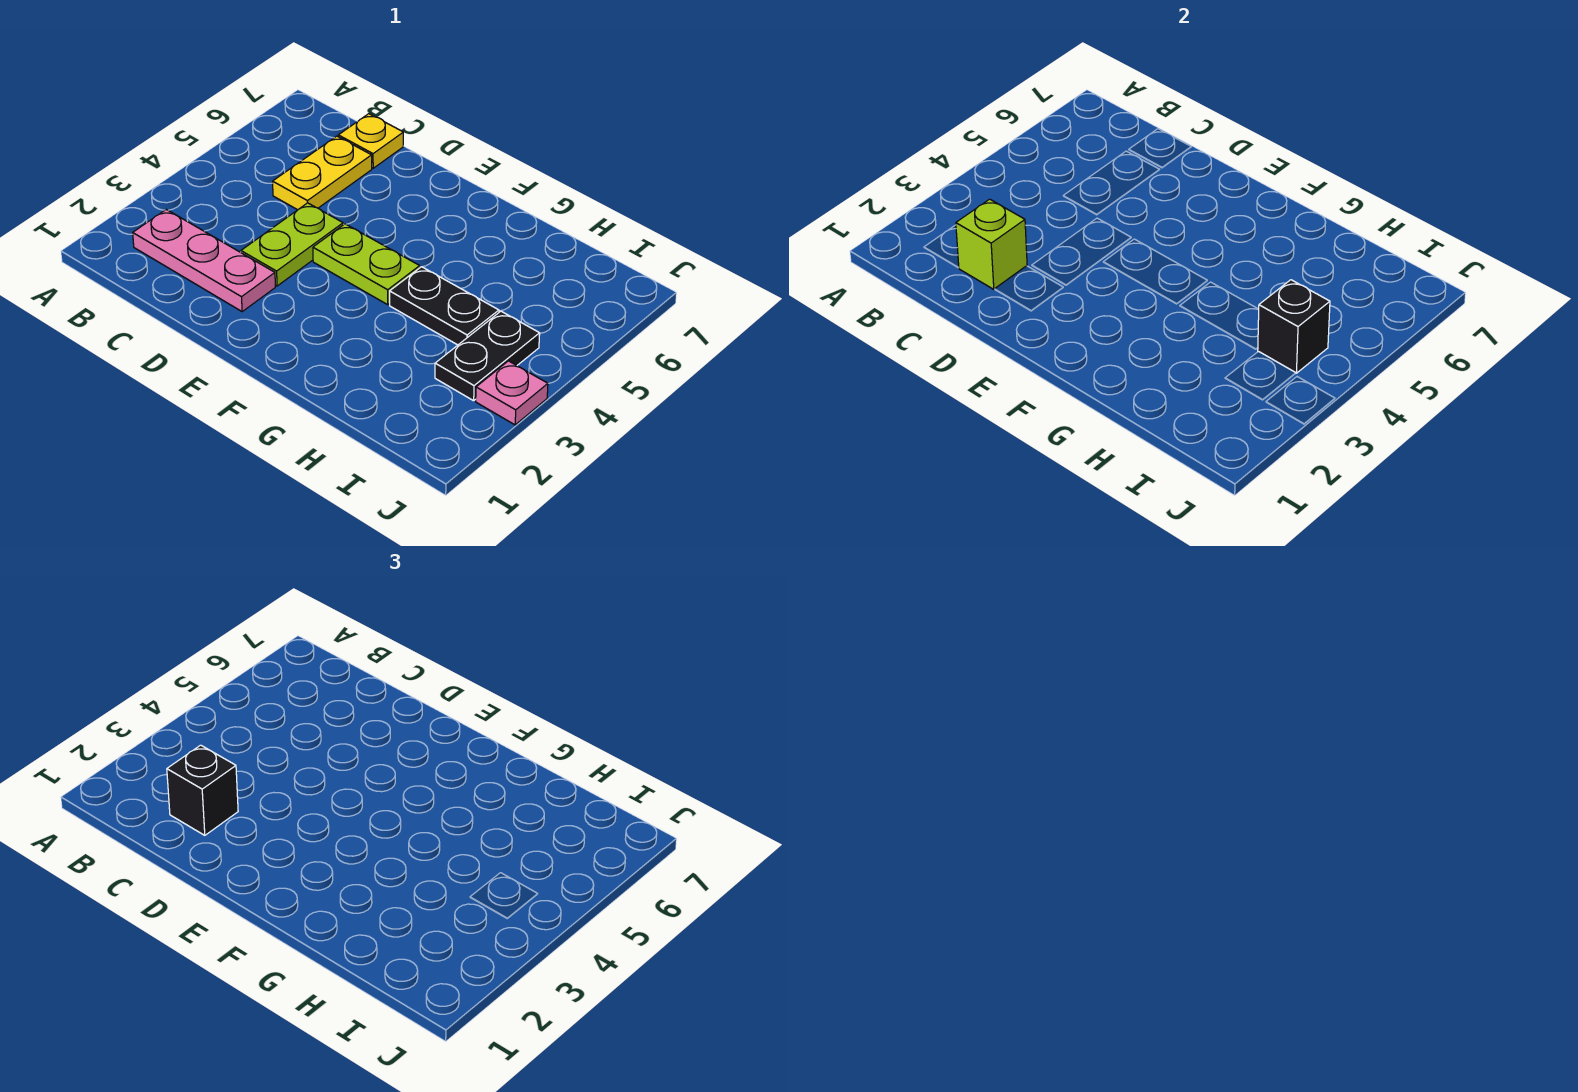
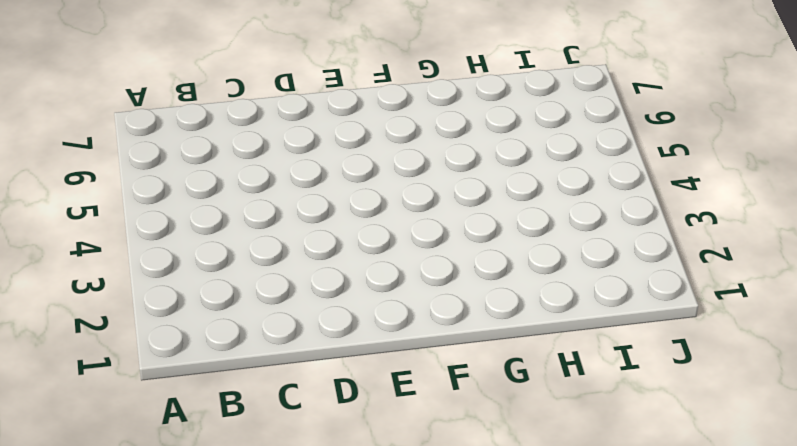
none -> pink plate B2:D2 level 1
none -> yellow plate C5:C6 level 1

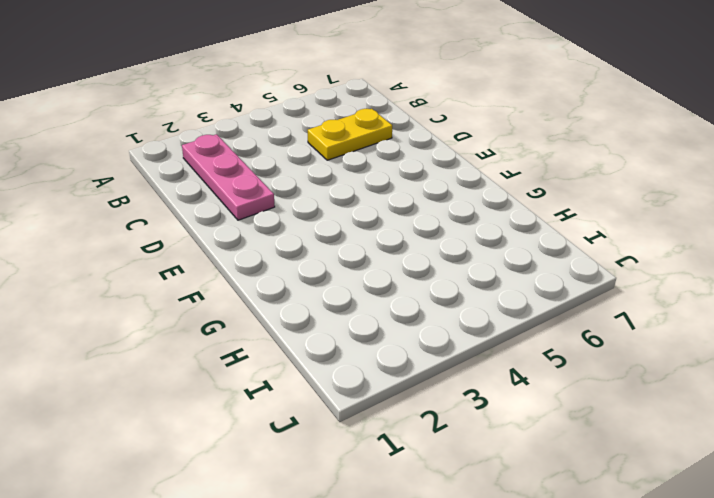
none -> yellow plate C7 level 1
none -> lime plate D3:D4 level 1

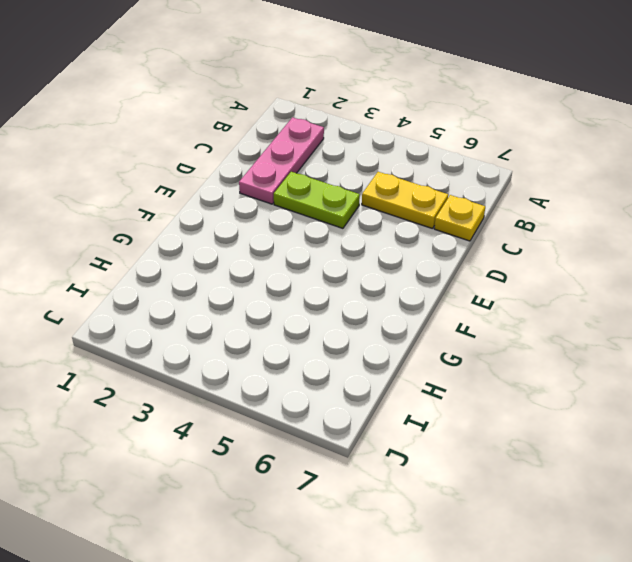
none -> lime plate E4:F4 level 1
none -> black plate G4:H4 level 1

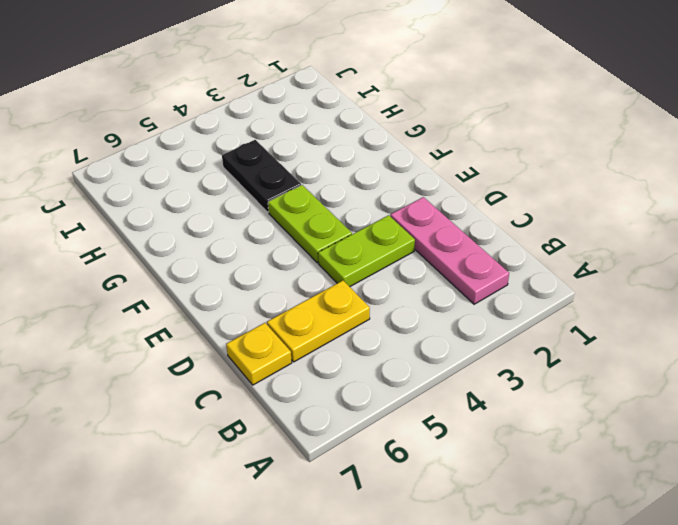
none -> black plate I3:I4 level 1
none -> pink plate J3 level 1

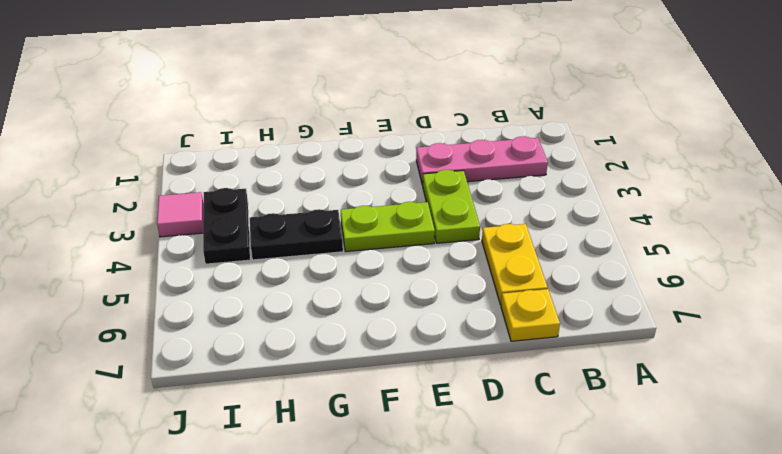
pink tile J3 level 1 -> pink plate J3 level 1
none -> lime brick C2 level 2
none -> black brick I4 level 2

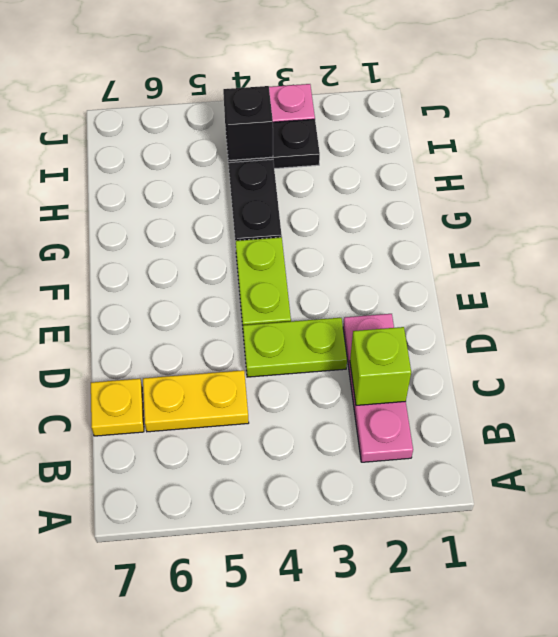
none -> black brick C2 level 3

